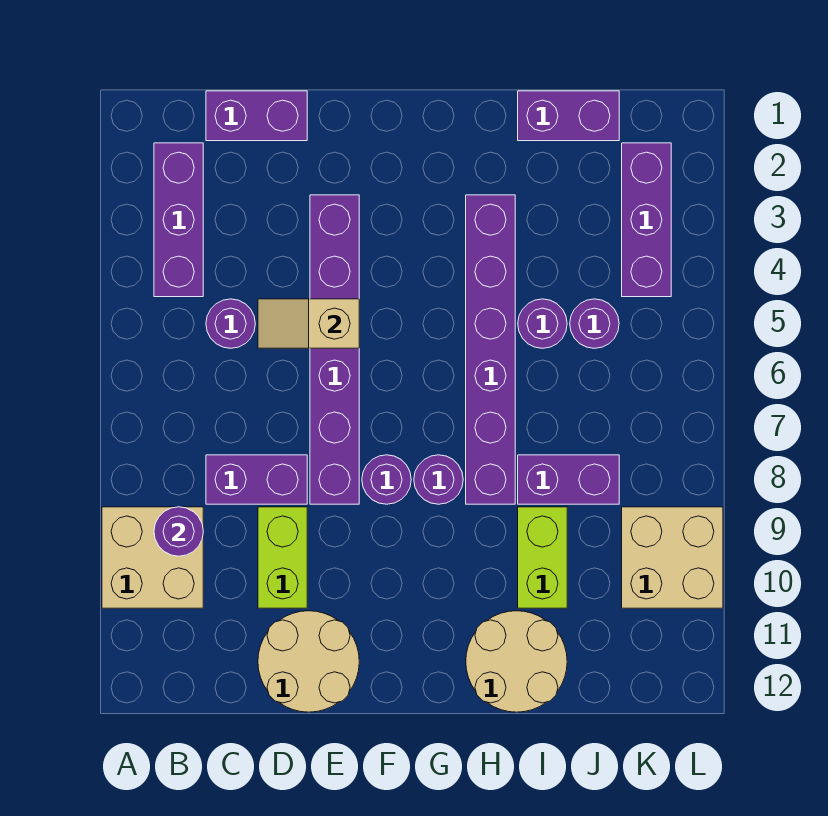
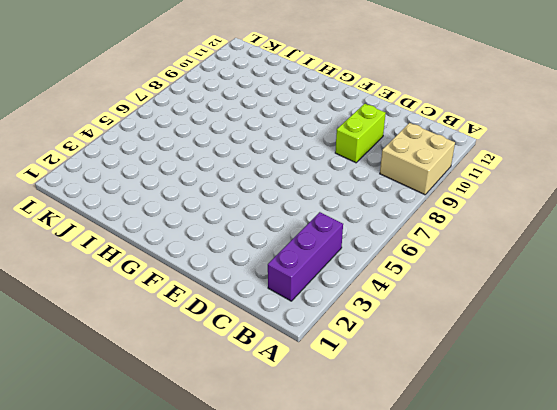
none -> purple brick C1:D1 level 1
none -> purple round brick C5 level 1
none -> purple brick C8:D8 level 1

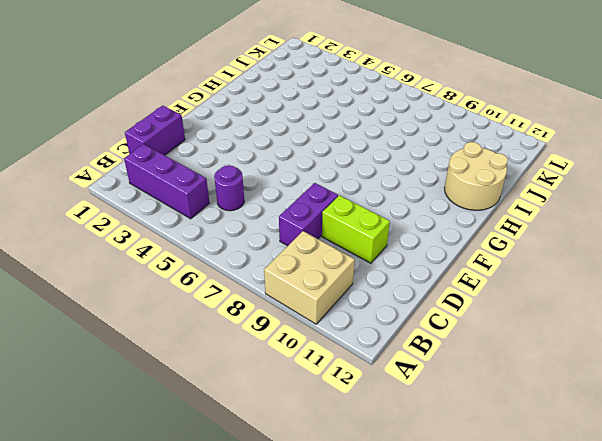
none -> tan round brick D11:E12 level 1
none -> purple brick E3:E8 level 1
none -> purple round brick F8 level 1

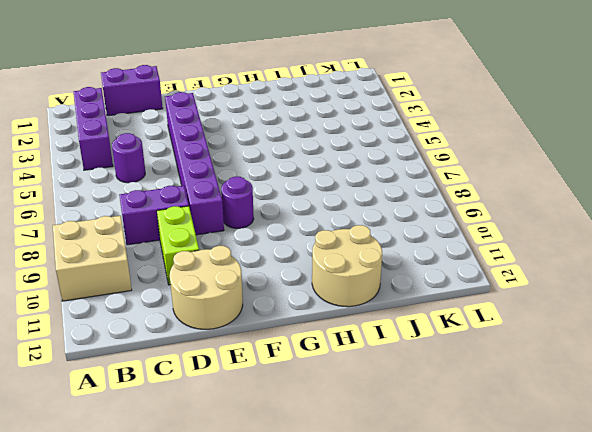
none -> purple round brick G8 level 1
none -> purple brick H3:H8 level 1
none -> purple brick I1:J1 level 1

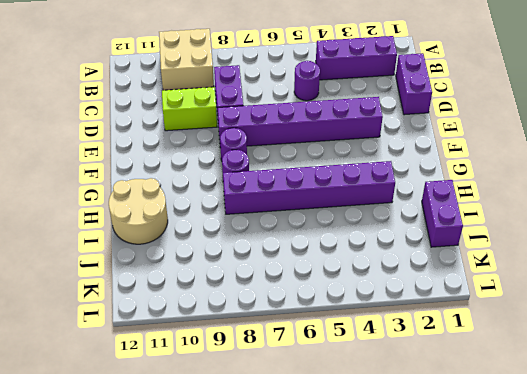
none -> tan round brick D11:E12 level 1
none -> purple round brick I5 level 1
none -> purple brick I8:J8 level 1

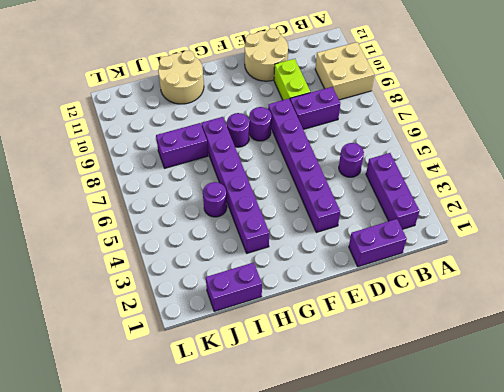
none -> lime brick I9:I10 level 1
none -> purple round brick J5 level 1
none -> purple brick K2:K4 level 1

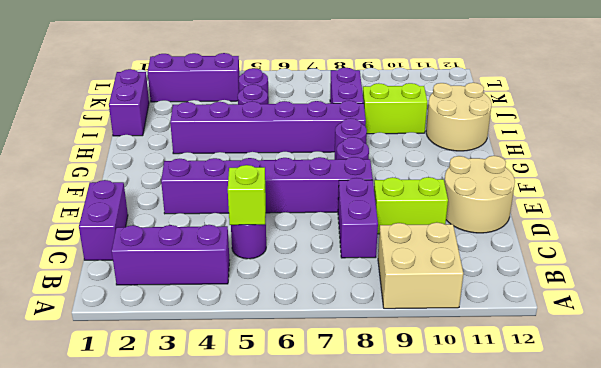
lime brick C5 level 2 -> none
none -> tan brick K9:L10 level 1
none -> purple round brick B9 level 2
none -> tan slope D5:E5 level 2 top E

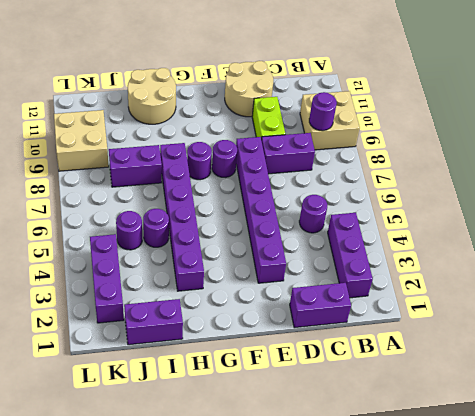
none -> lime brick I9:I10 level 1
none -> tan slope D5:E5 level 2 top E

